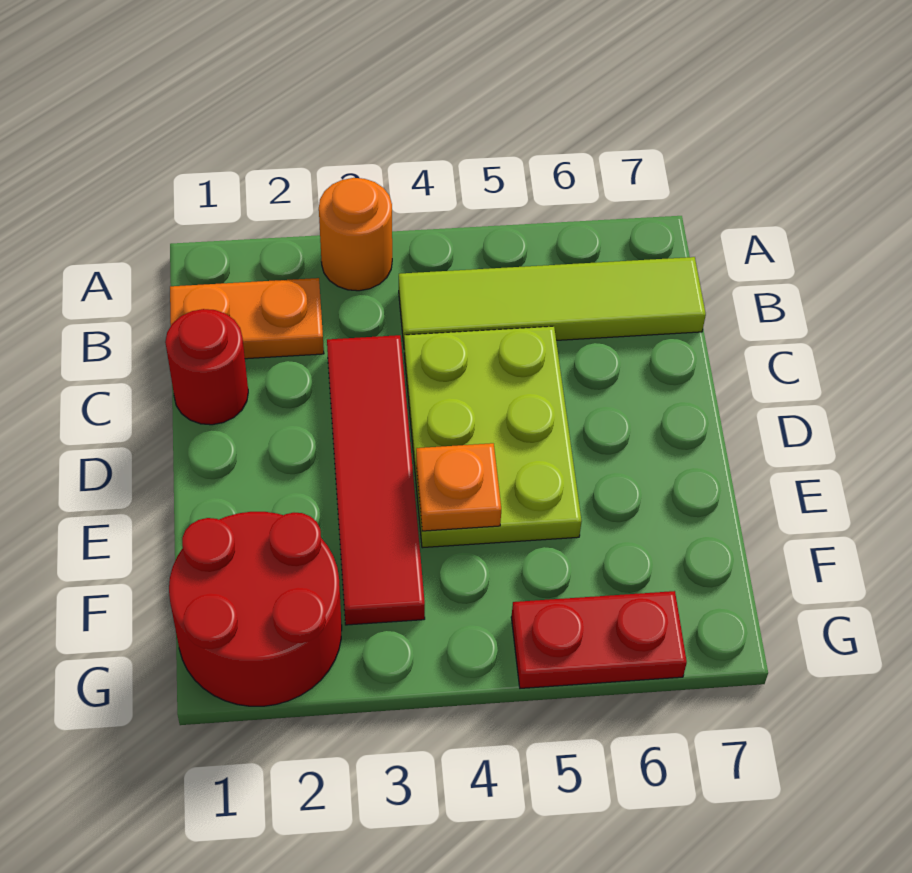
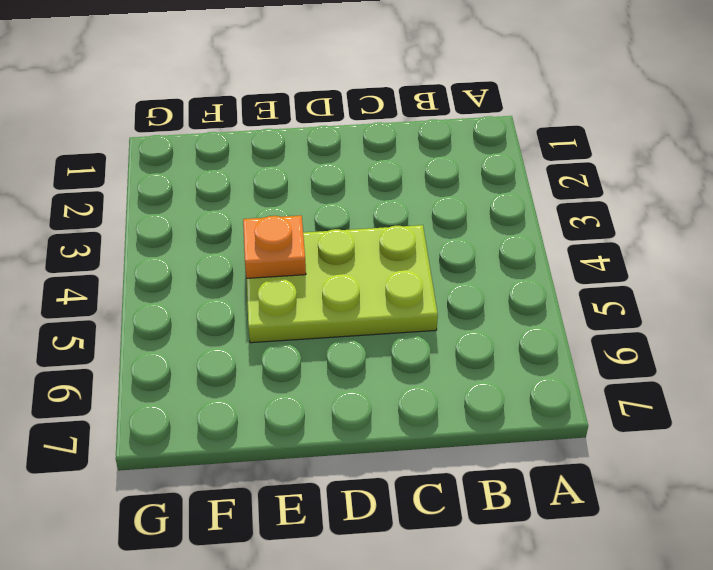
none -> orange round brick A3 level 1
none -> orange plate B1:B2 level 1

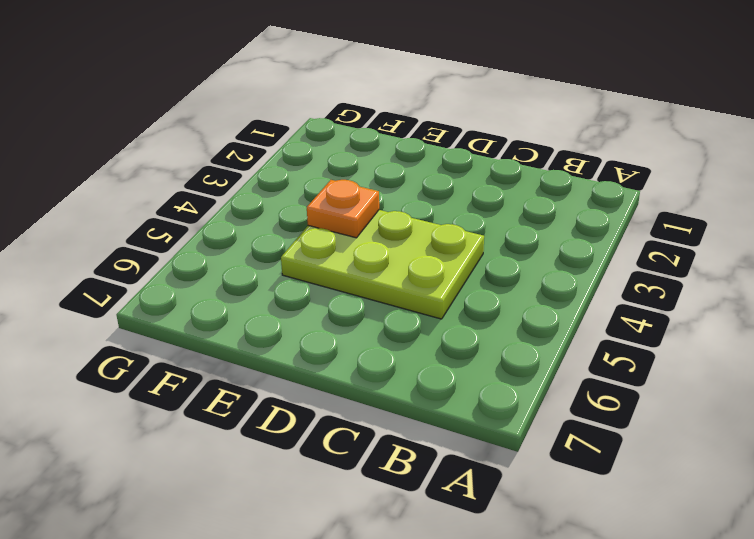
none -> orange round brick A3 level 1
none -> orange plate B1:B2 level 1

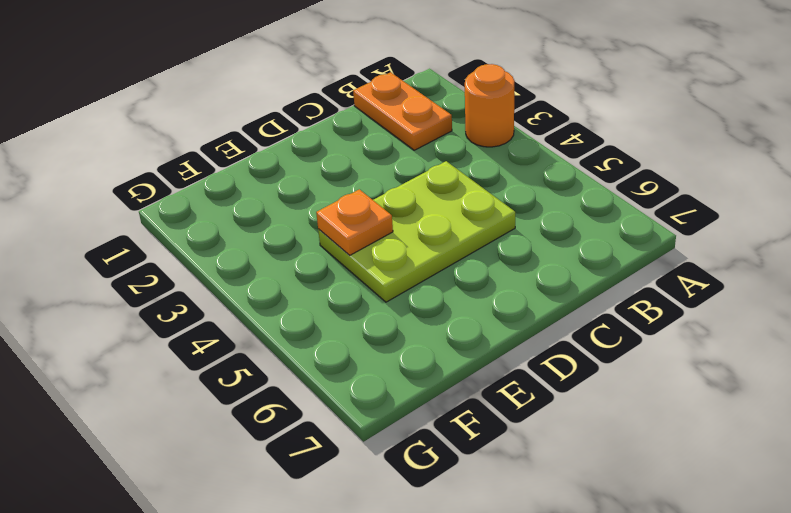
none -> lime tile B4:B7 level 1
none -> red round brick C1 level 1

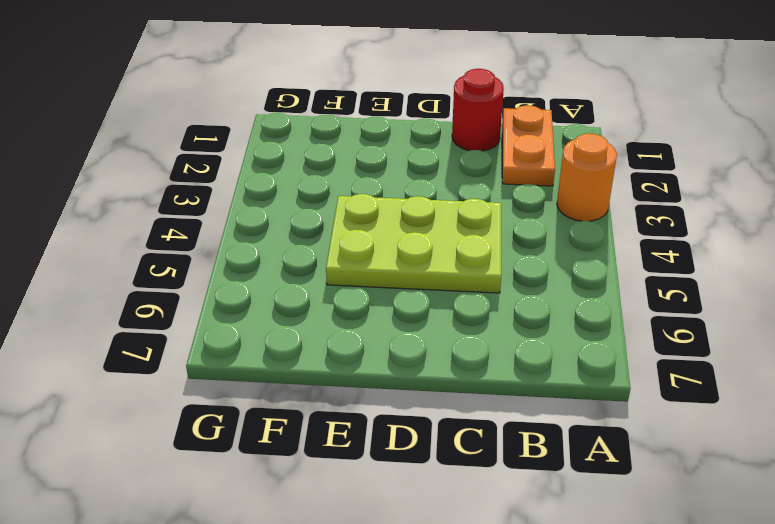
none -> lime tile B4:B7 level 1
none -> red tile C3:F3 level 1

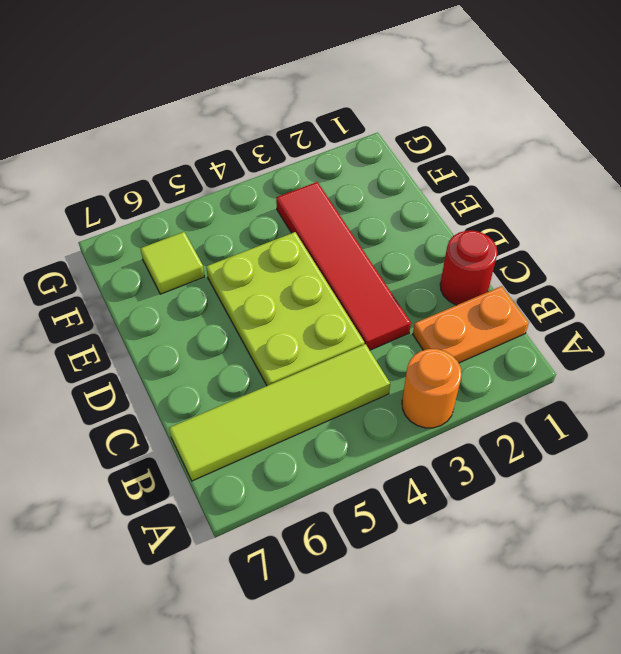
lime tile F6 level 1 -> none
none -> red round brick F1:G2 level 1
none -> red plate G5:G6 level 1

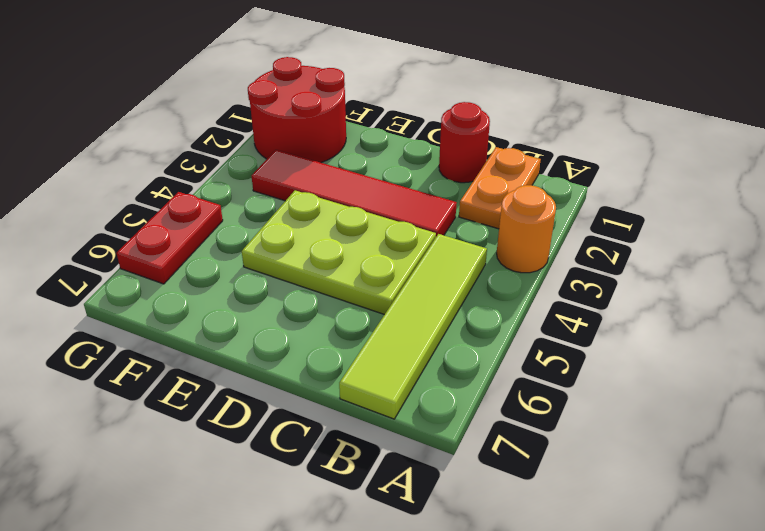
none -> orange plate E4 level 2

